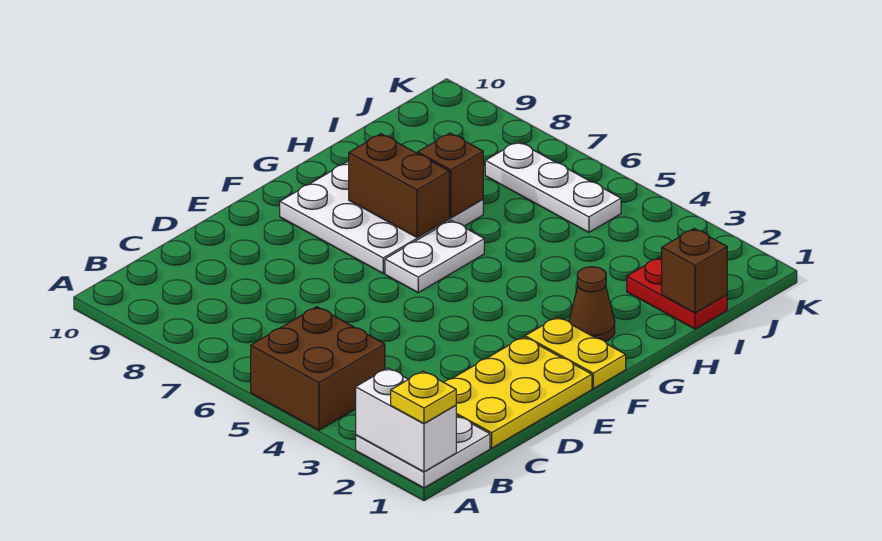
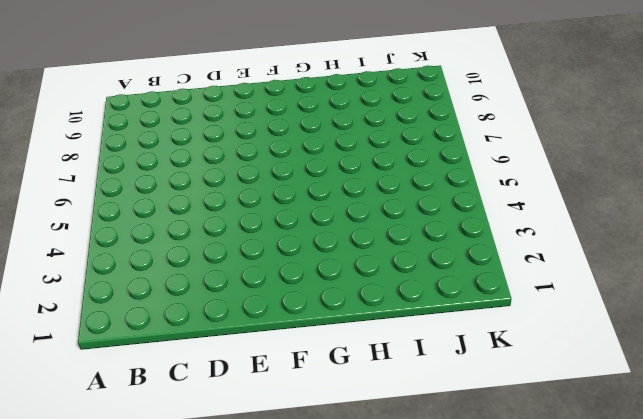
none -> white plate A1:B2 level 1
none -> brown brick A4:B5 level 1
none -> yellow plate C1:E2 level 1

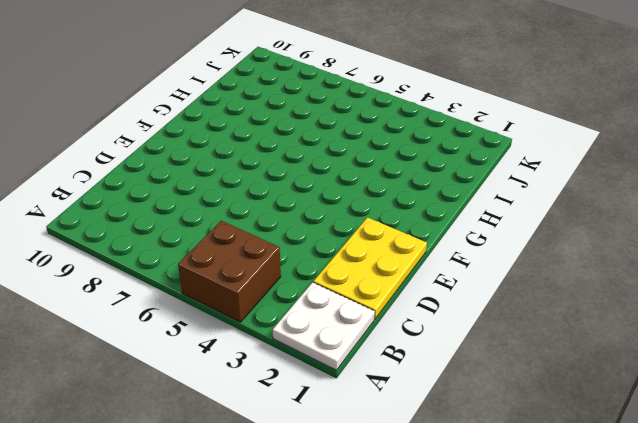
none -> yellow plate F1:F2 level 1
none -> white plate F6:G6 level 1
none -> white plate F7:H9 level 1

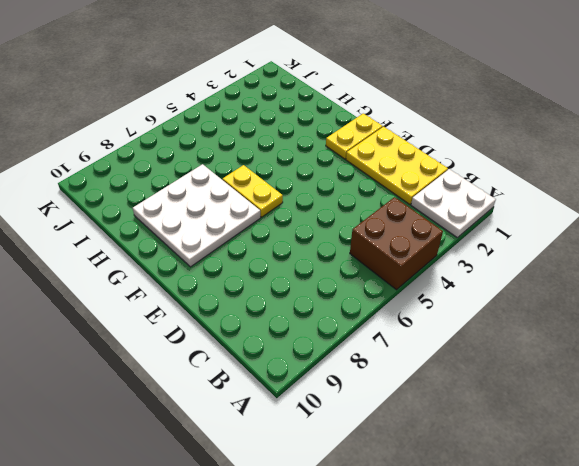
yellow plate F6:G6 level 1 -> white plate F6:G6 level 1
none -> brown cone G2 level 1
none -> red plate I1:I2 level 1
none -> white plate J5:J7 level 1

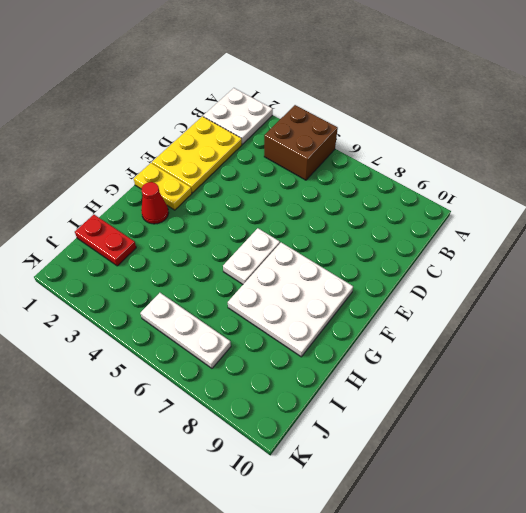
red cone G2 level 1 -> brown cone G2 level 1
none -> white brick A1:A2 level 2
none -> brown brick G7:G8 level 2
none -> brown brick H7 level 2

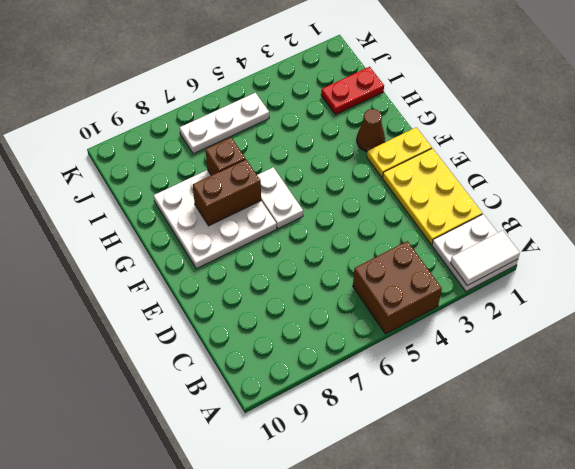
white tile A1:A2 level 2 -> white brick A1:A2 level 2
none -> brown brick I1 level 2
none -> yellow plate A1 level 3

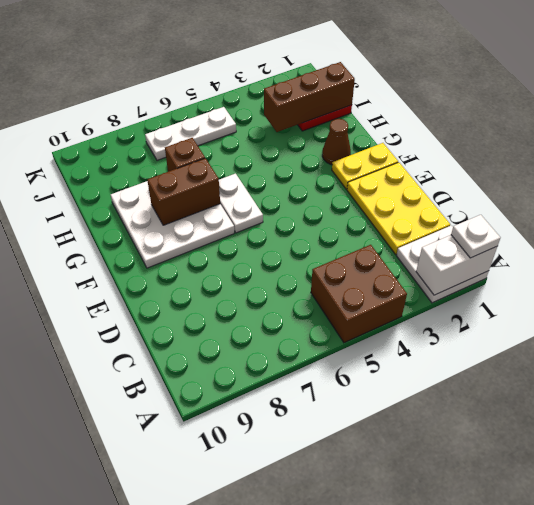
white plate A1 level 3 -> yellow plate A1 level 3
brown brick I1:I3 level 2 -> brown brick I1 level 2

